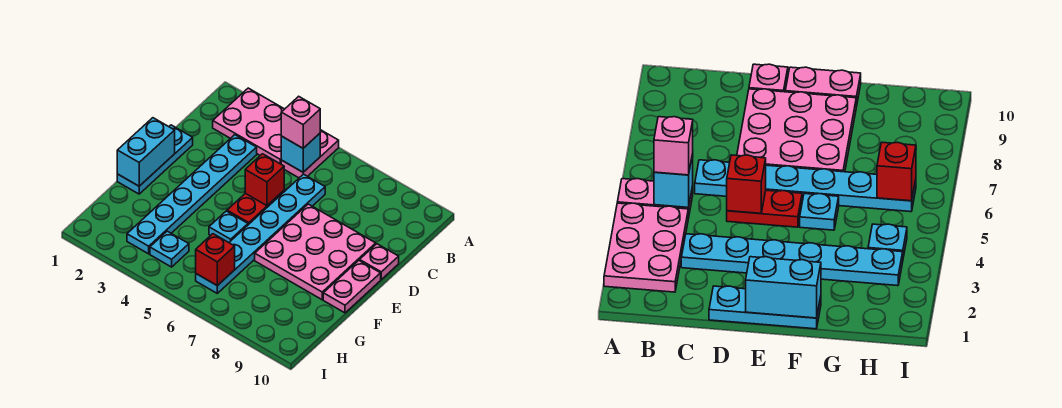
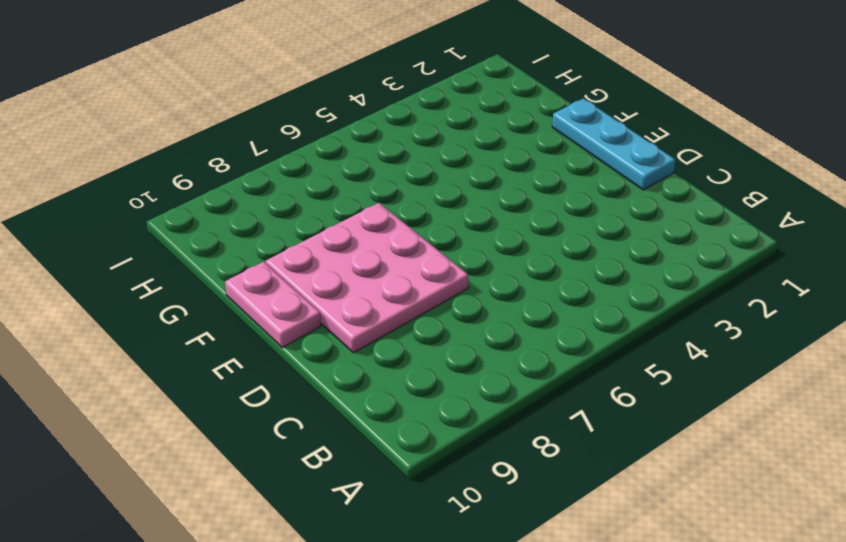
none -> pink plate A2:B4 level 1
none -> pink plate A5:B5 level 1
none -> cyan plate C3:H3 level 1

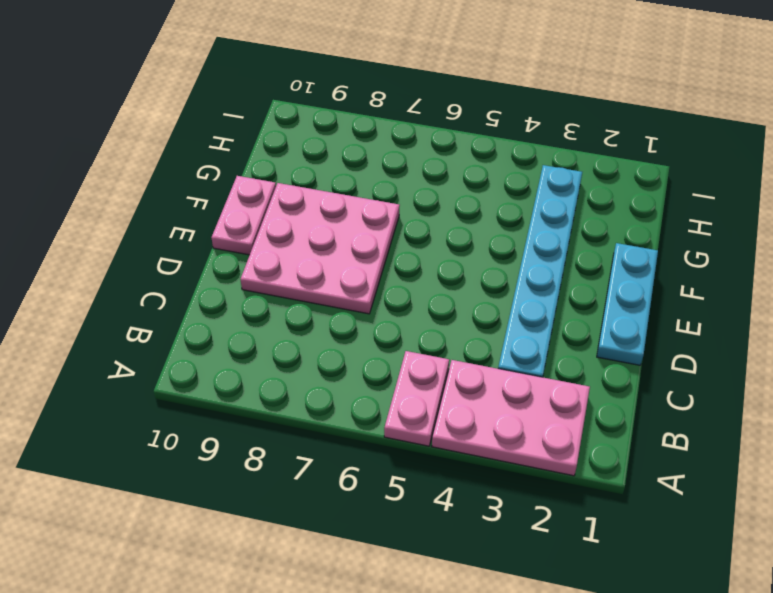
none -> cyan plate C6:H6 level 1
none -> red plate D5:E5 level 1
none -> pink plate D10 level 1

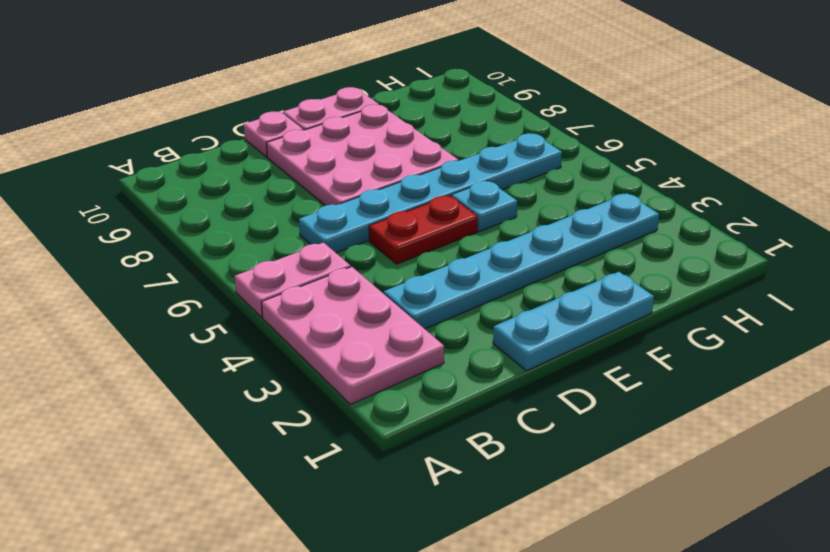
none -> cyan plate H4 level 1
none -> cyan brick B5 level 2
none -> red brick D5 level 2

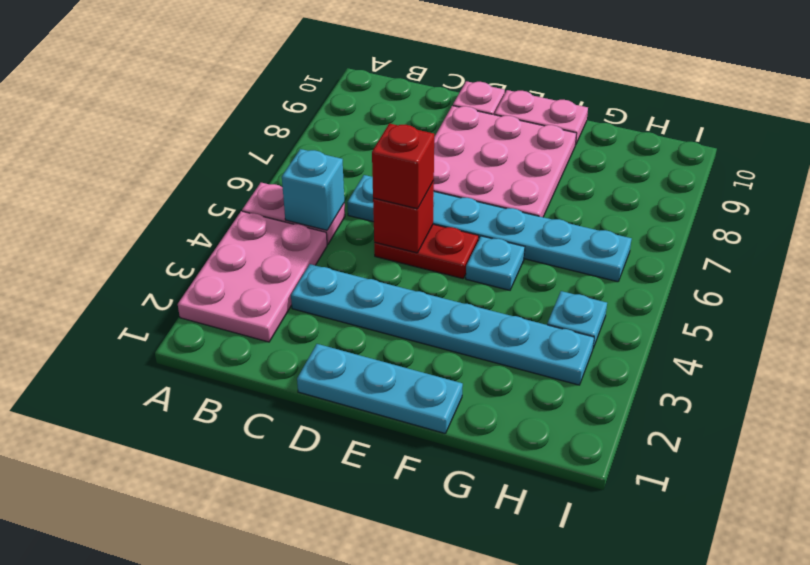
red brick D5 level 3 -> red brick H6 level 2
none -> cyan brick E1:F1 level 2
none -> pink brick B5 level 3

